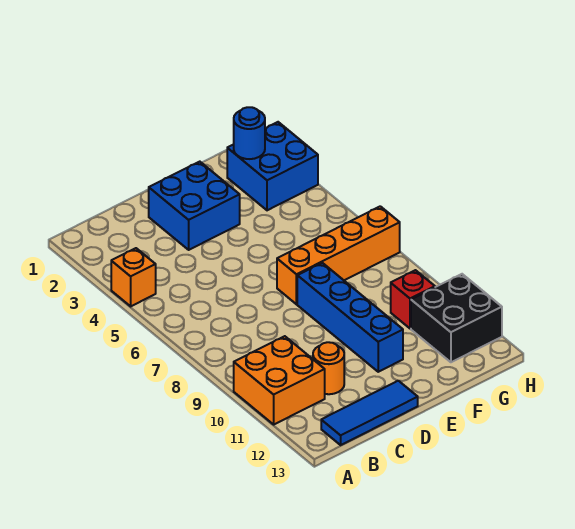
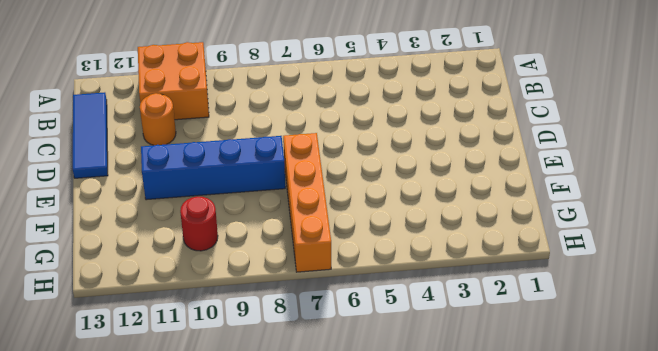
red round brick G10 level 1 -> red brick G10 level 1
none -> orange brick A4 level 1
none -> blue brick D2:E3 level 1

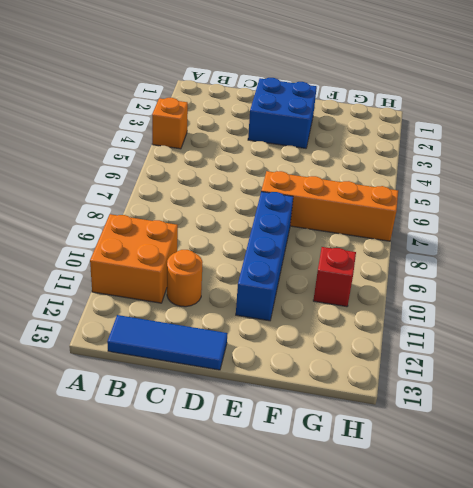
none -> blue brick G2:H3 level 1
none -> black brick G11:H12 level 1

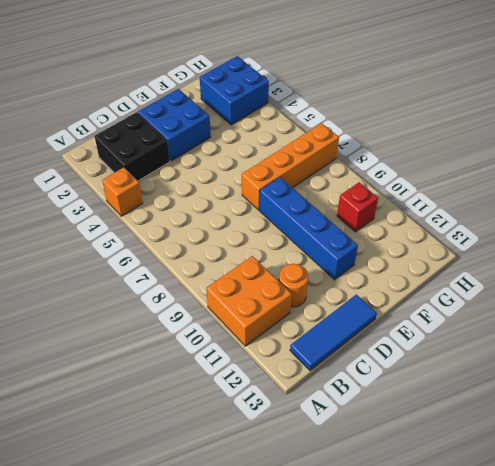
black brick B2:C3 level 1 -> black brick G11:H12 level 1
none -> blue round brick G2 level 2

